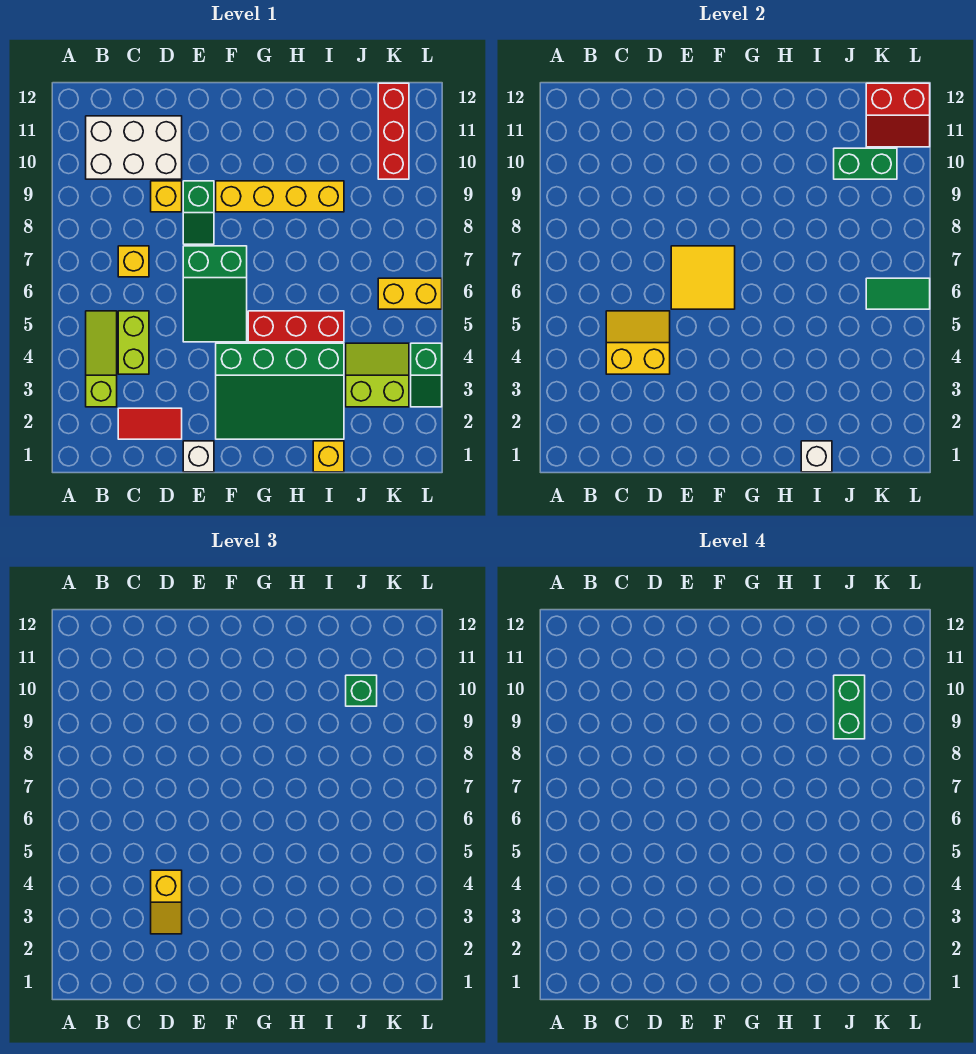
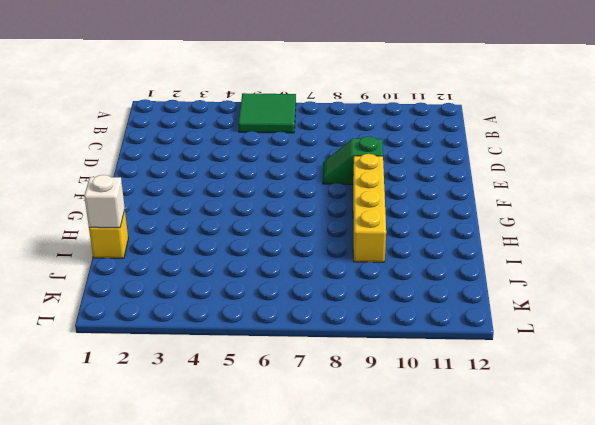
green tile A5:B6 level 1 -> lime slope B3:B5 level 1 top 3
none -> white brick B10:D11 level 1
none -> red tile C2:D2 level 1
none -> lime brick C4:C5 level 1

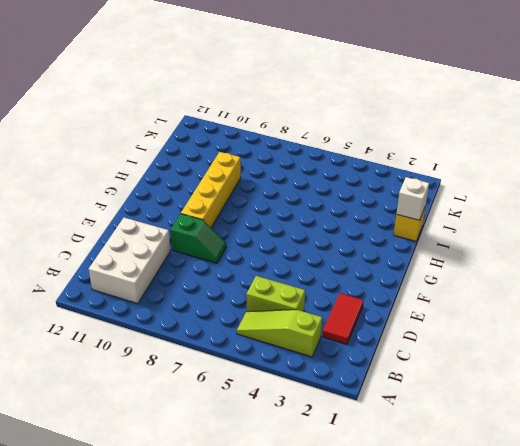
none -> yellow brick C7 level 1
none -> yellow brick D9 level 1
none -> white brick E1 level 1

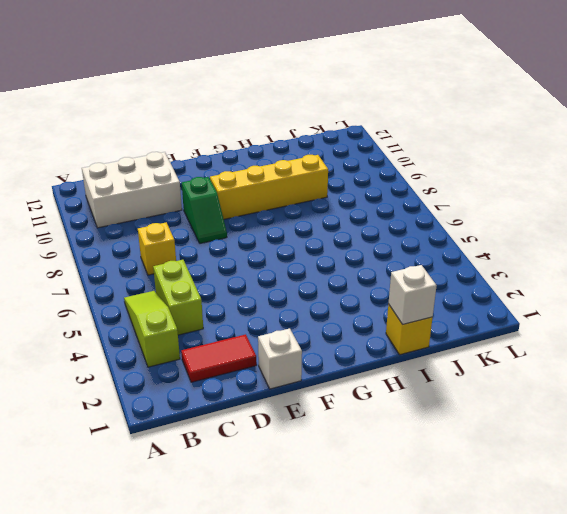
none -> yellow brick D9 level 1
none -> green slope E5:F7 level 1 top 7
none -> green slope F2:I4 level 1 top 4

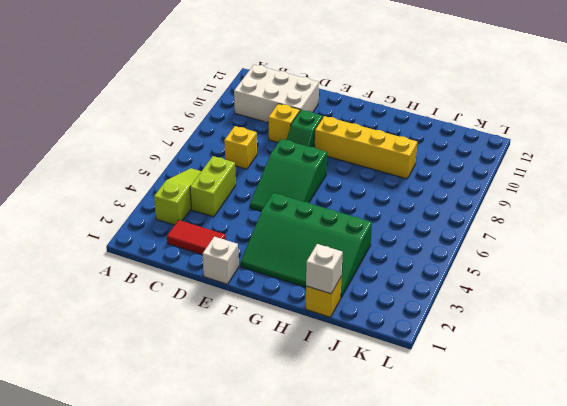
none -> red brick G5:I5 level 1
none -> lime slope J3:K4 level 1 top 3
none -> yellow brick K6:L6 level 1

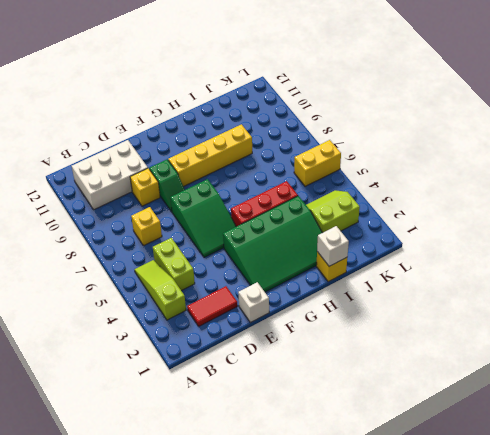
none -> red brick K10:K12 level 1
none -> green slope L3:L4 level 1 top 4
none -> yellow slope C4:D5 level 2 top 4

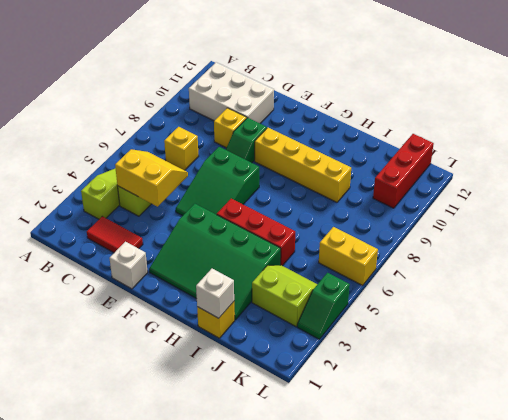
none -> yellow tile E6:F7 level 2
none -> green brick J10:K10 level 2
none -> green tile K6:L6 level 2

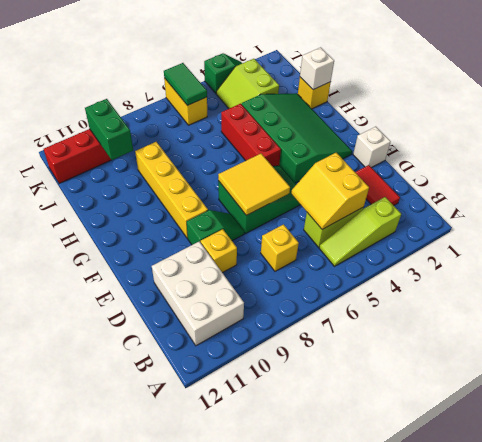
none -> red slope K11:L12 level 2 top 12
none -> yellow slope D3:D4 level 3 top 4
none -> green brick J10 level 3

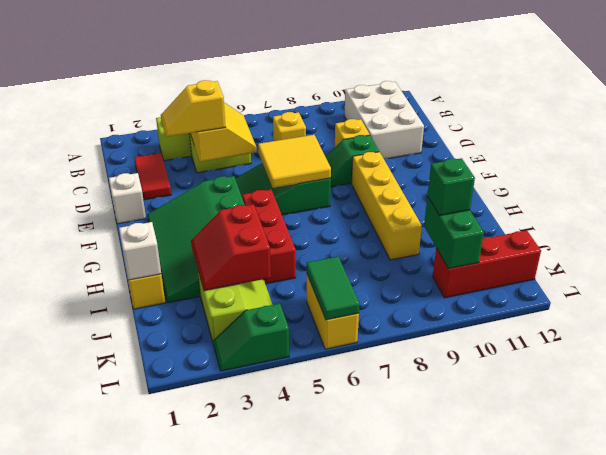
red slope I3:J4 level 2 top 4 -> red slope K11:L12 level 2 top 12
none -> green brick J9:J10 level 4

